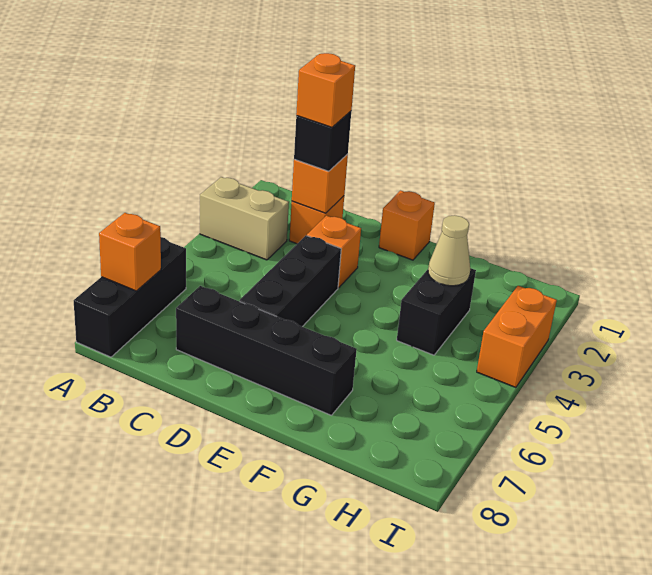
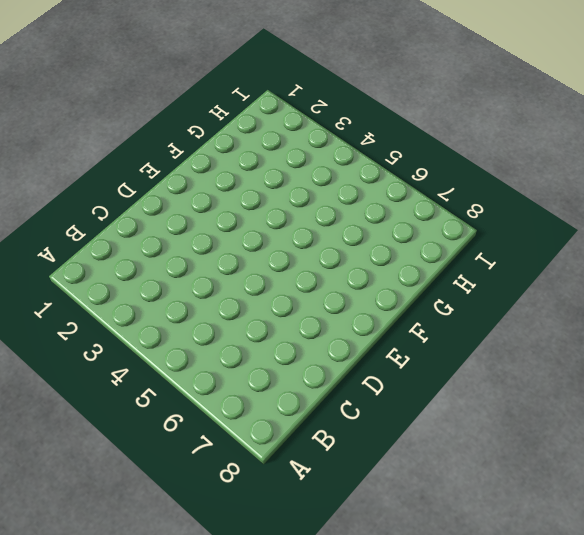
none -> tan brick A3:B3 level 1
none -> black brick A6:A8 level 1
none -> orange brick C2 level 1

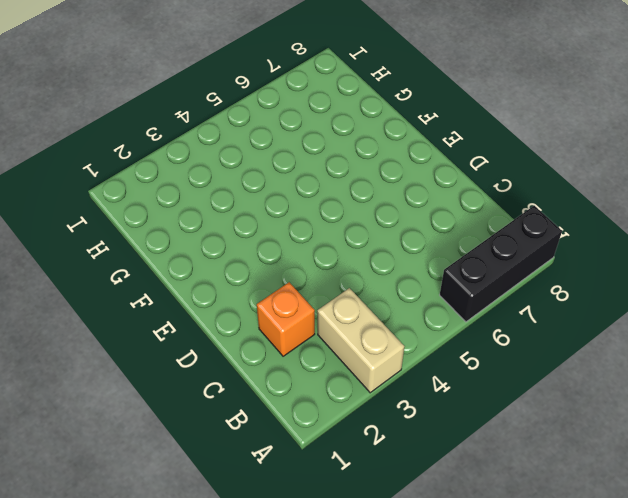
none -> black brick C7:F7 level 1
none -> orange brick D3 level 1
none -> black brick D4:D6 level 1

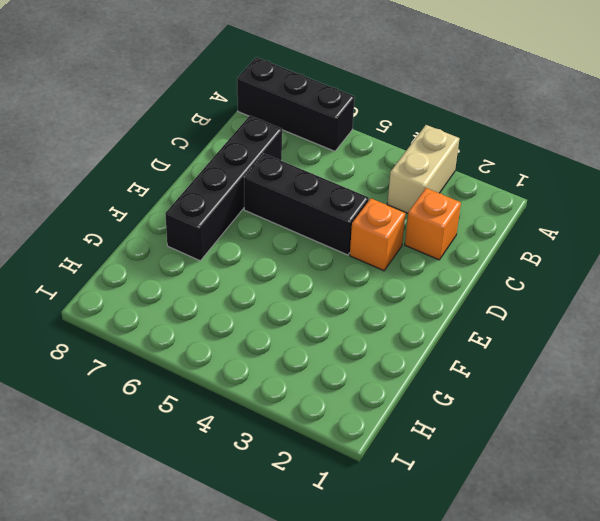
none -> orange brick E1 level 1
none -> black brick G3:G4 level 1
none -> orange brick I3:I4 level 1

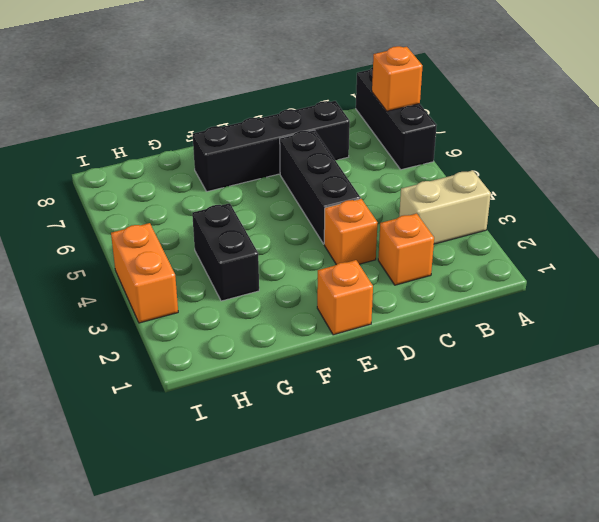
none -> orange brick C2 level 2
none -> tan cone G3 level 2
none -> black brick C2 level 3

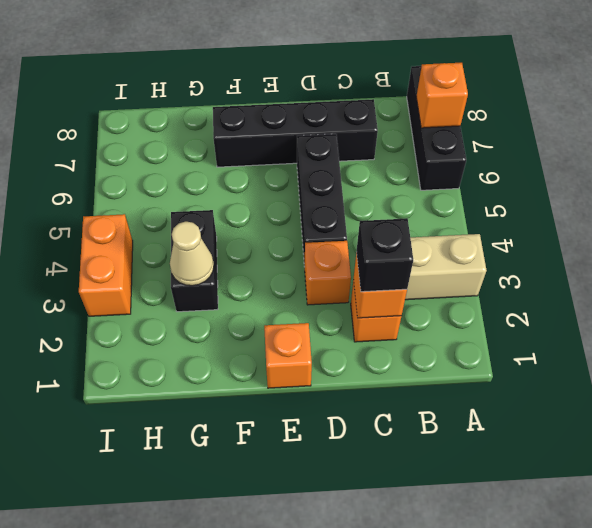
none -> orange brick C2 level 4

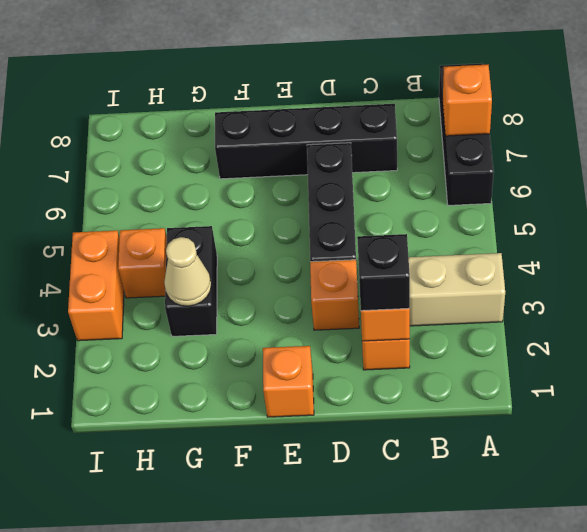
orange brick H4 level 1 -> orange brick C2 level 4

